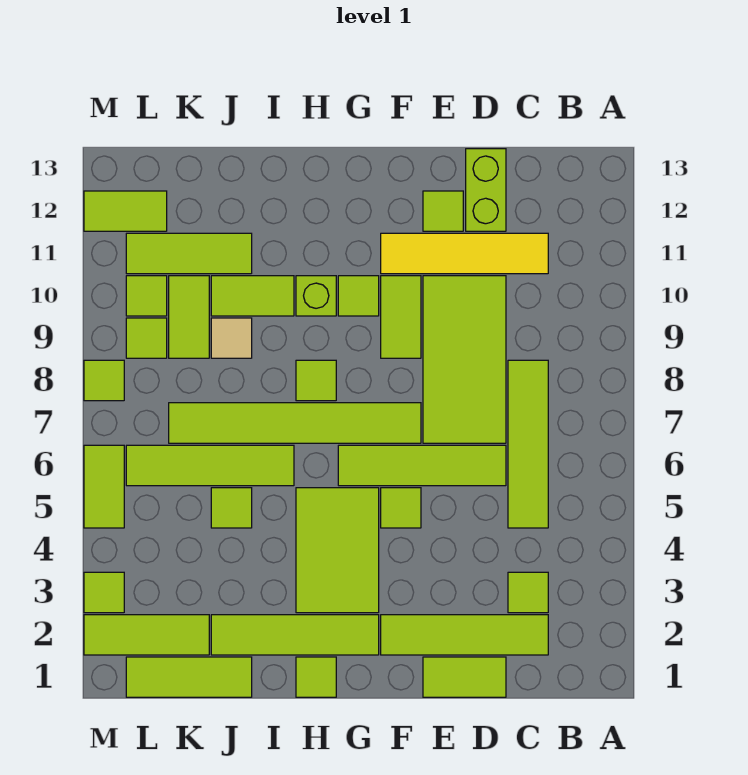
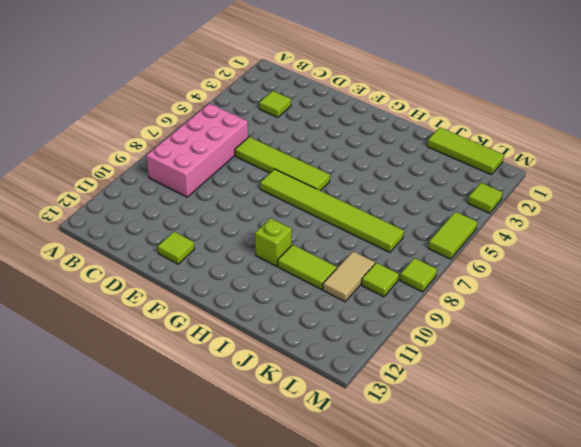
pink brick B6:C9 level 1 -> lime tile C5:C8 level 1
tan tile K9:K10 level 1 -> lime tile K9:K10 level 1
none -> lime tile C2:F2 level 1
none -> yellow tile C11:F11 level 1
none -> lime tile D1:E1 level 1
none -> lime tile D7:E10 level 1

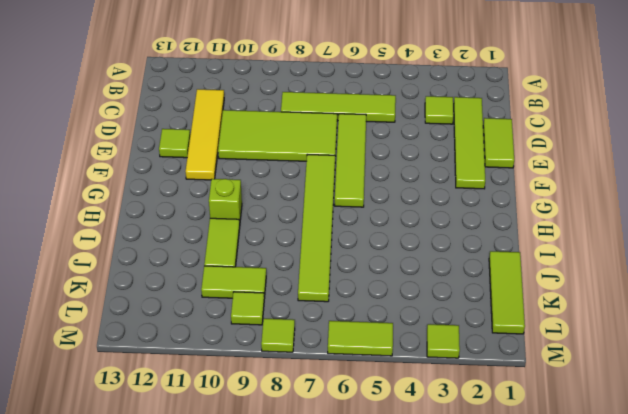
none -> lime brick D12:D13 level 1
none -> lime tile F5 level 1
none -> lime tile F9:F10 level 1
none -> lime tile G2:J2 level 1

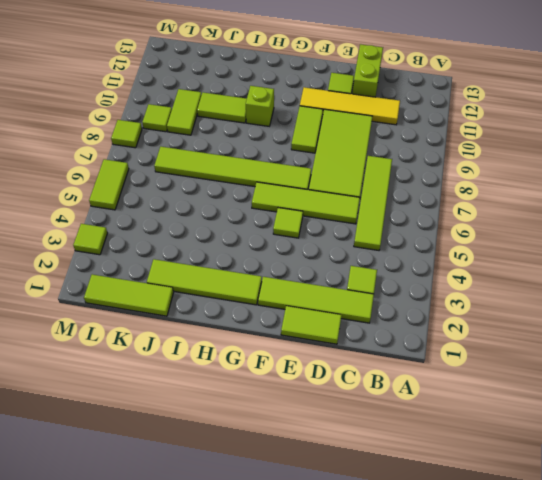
none -> lime tile G3:H5 level 1
none -> lime tile G10 level 1
none -> lime tile H1 level 1
none -> lime tile H8 level 1

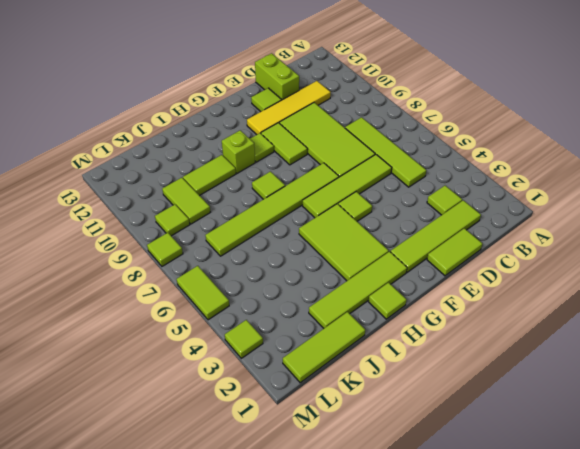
none -> lime tile I6:L6 level 1
none -> lime tile J5 level 1
none -> tan tile J9 level 1
none -> lime tile J11:L11 level 1

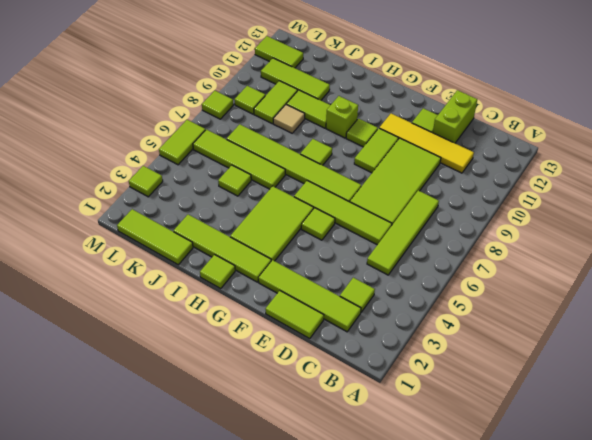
none -> lime tile K2:M2 level 1
none -> lime tile L10 level 1

